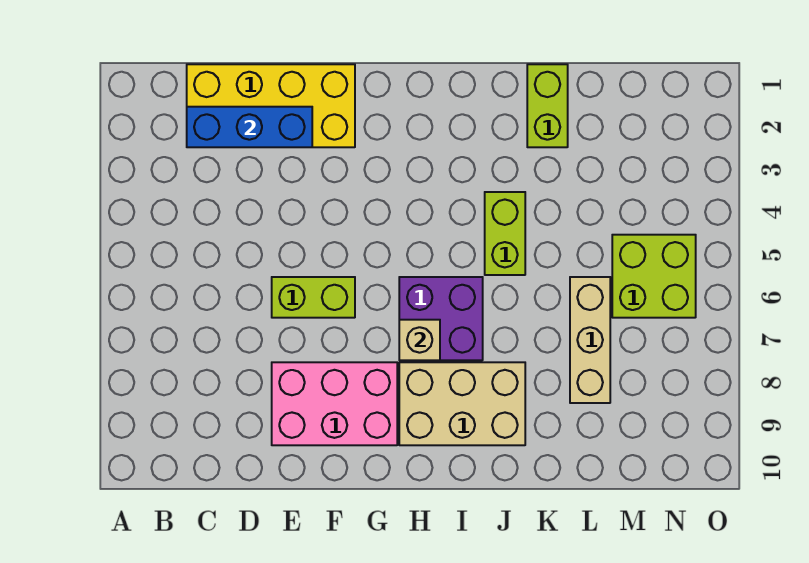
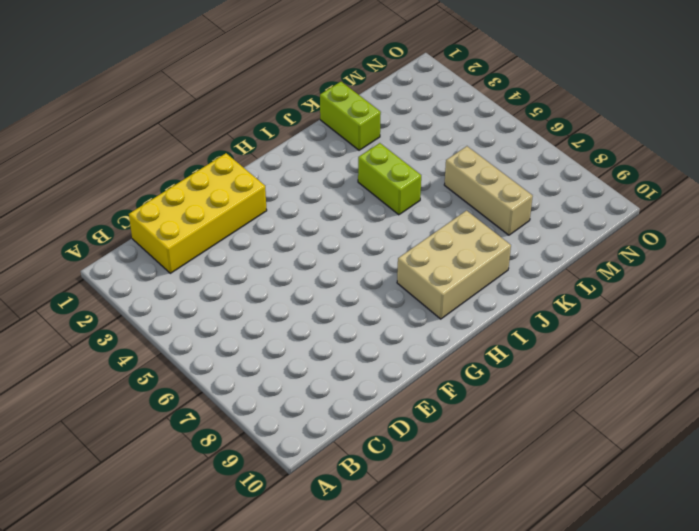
none -> lime brick E6:F6 level 1
none -> pink brick E8:G9 level 1

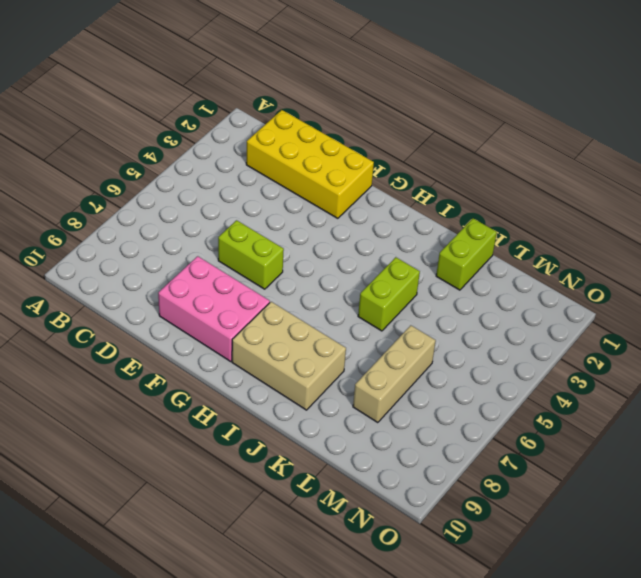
none -> purple brick H6:I7 level 1
none -> lime brick M5:N6 level 1

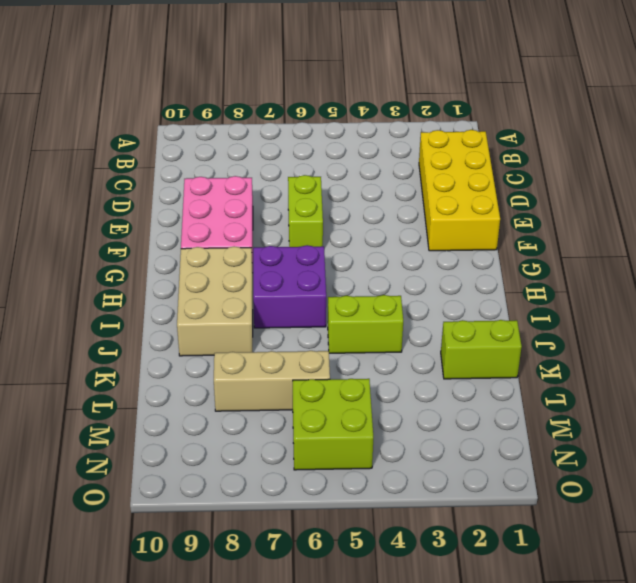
none -> blue brick C2:E2 level 2
none -> tan brick H7 level 2

